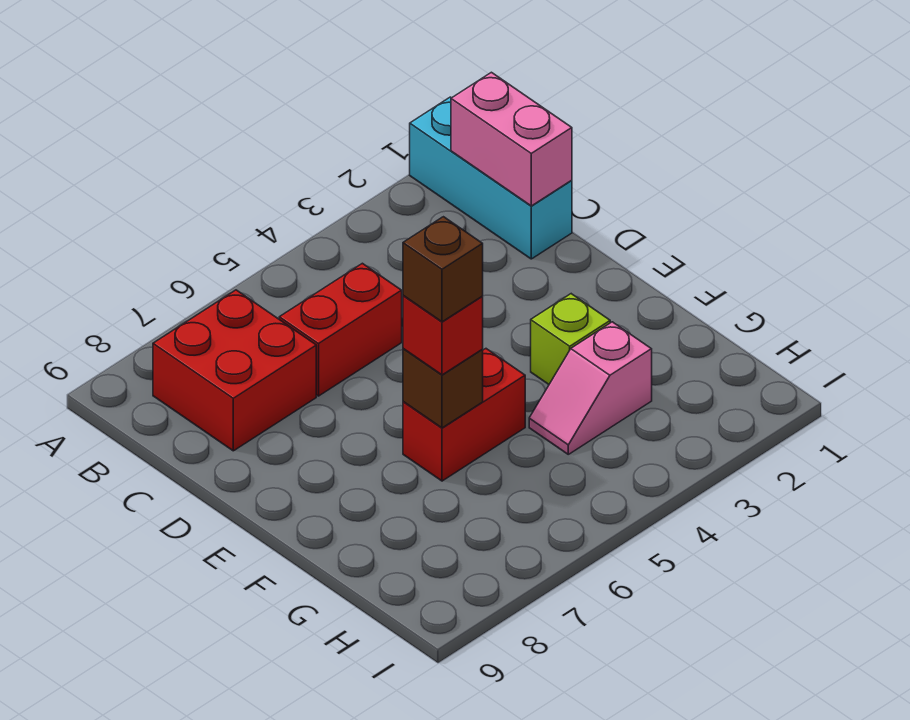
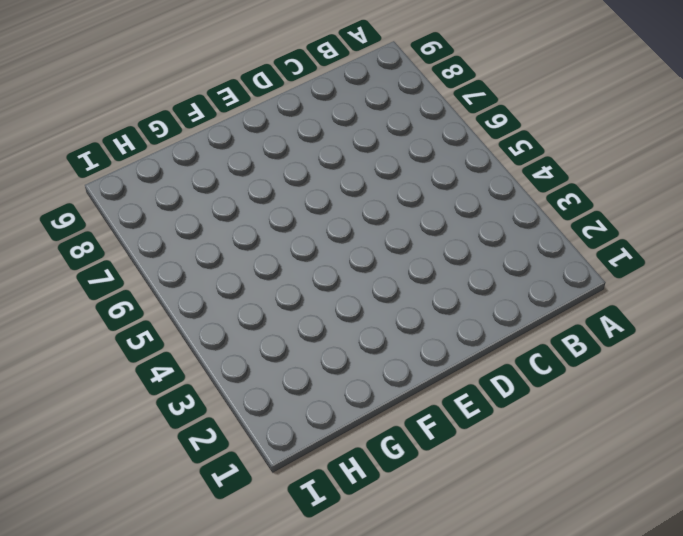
none -> cyan brick A1:C1 level 1
none -> red brick B7:C8 level 1

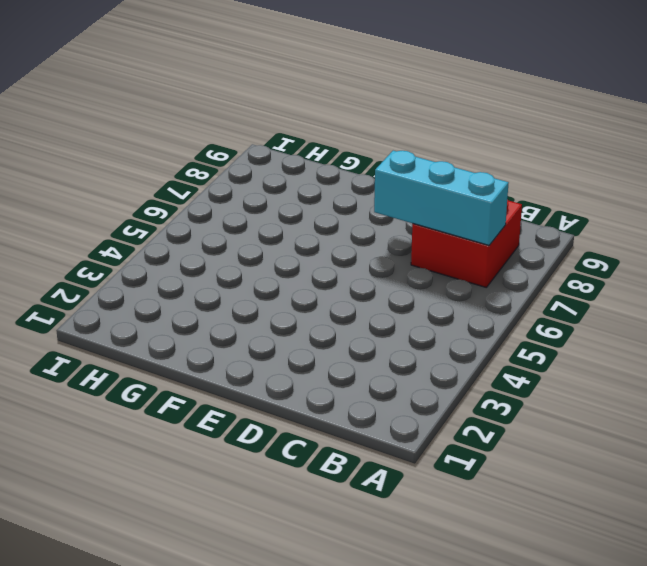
cyan brick B7:D7 level 2 -> cyan brick A1:C1 level 1
none -> red brick C5:C6 level 1
none -> lime brick F3 level 1

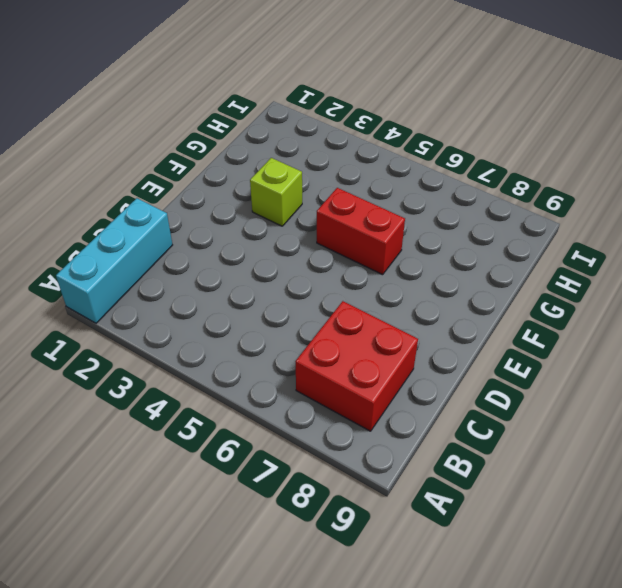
none -> red brick C5:C6 level 1
none -> pink slope G3:G4 level 1 top 3

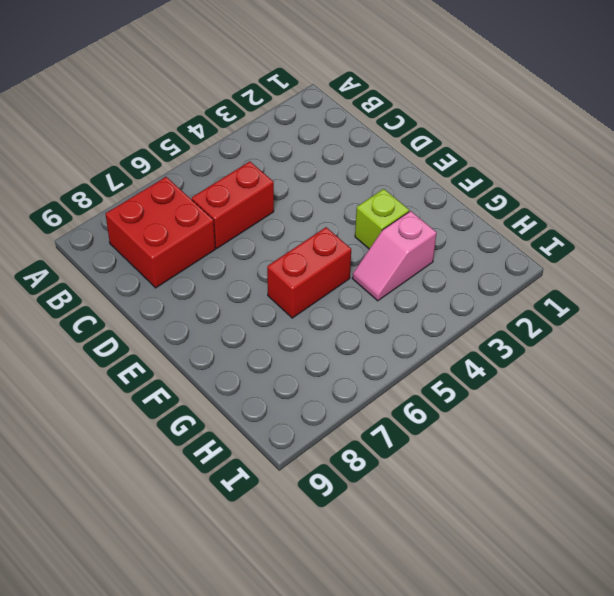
none -> cyan brick A1:C1 level 1
none -> pink brick B1:C1 level 2

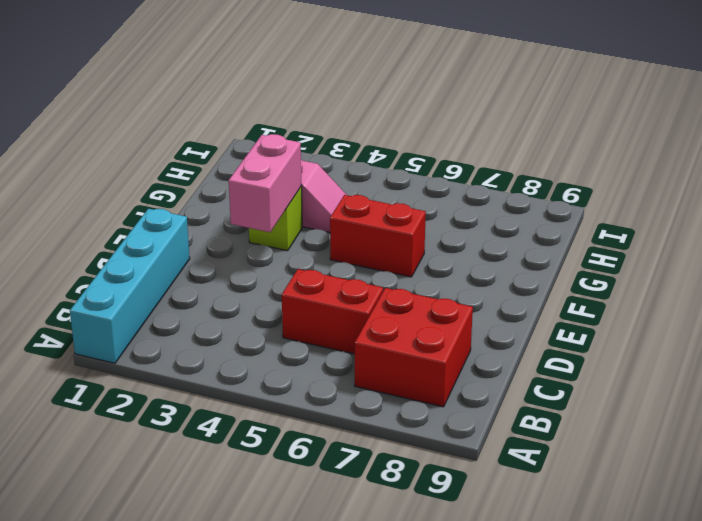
cyan brick A1:D1 level 1 -> cyan brick A1:C1 level 1
pink brick E3:F3 level 2 -> pink brick B1:C1 level 2
none -> brown brick F6 level 2
none -> red brick F6 level 3

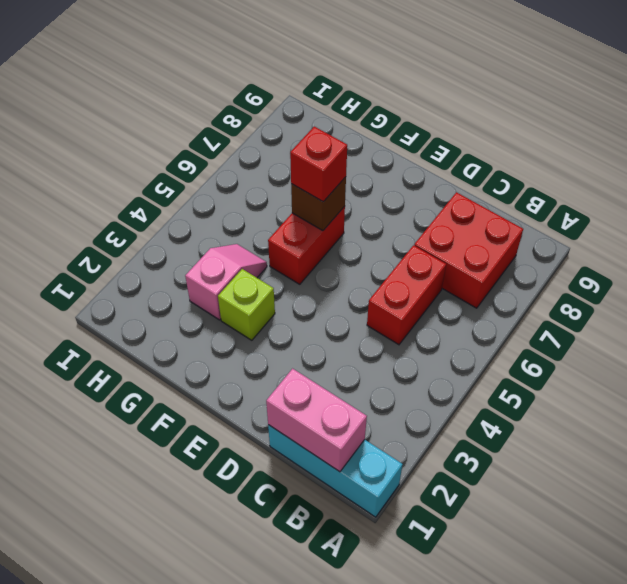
none -> brown brick F6 level 4

